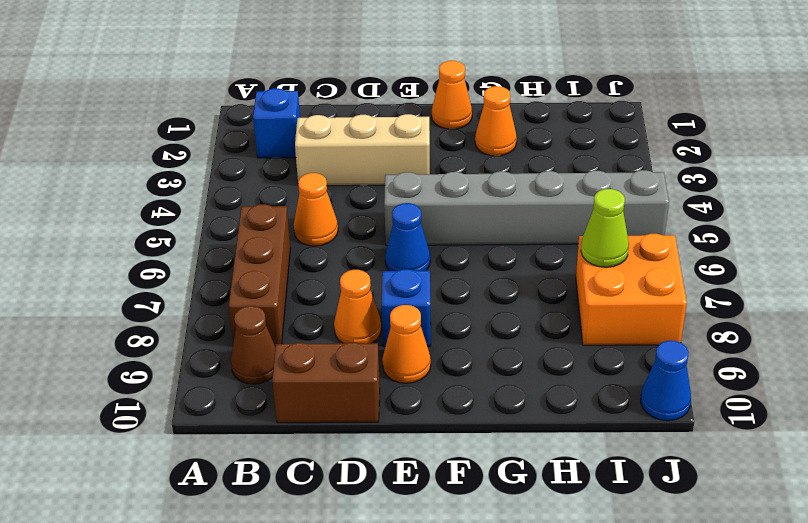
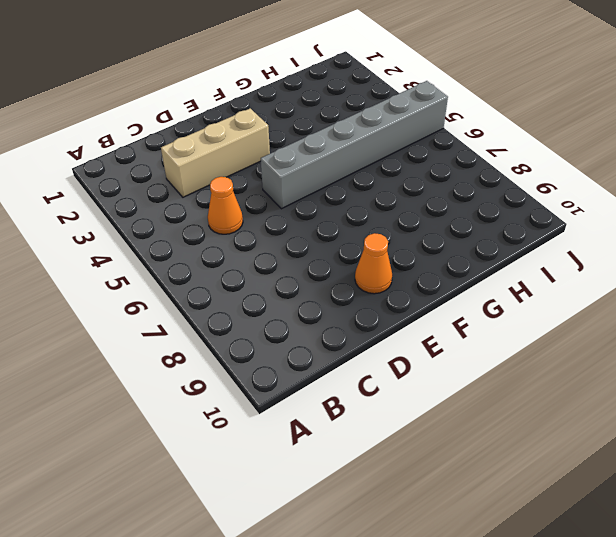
none -> blue brick B2 level 1
none -> brown brick B6:B8 level 1
none -> brown cone B9 level 1

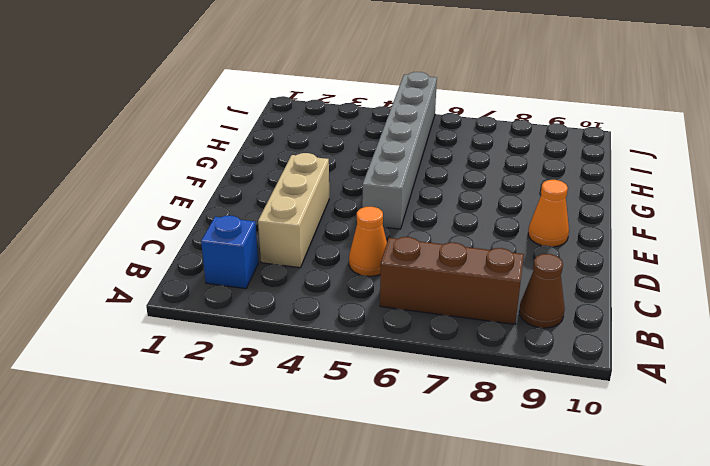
none -> brown brick C10:D10 level 1
none -> orange cone D8 level 1
none -> blue cone E6 level 1

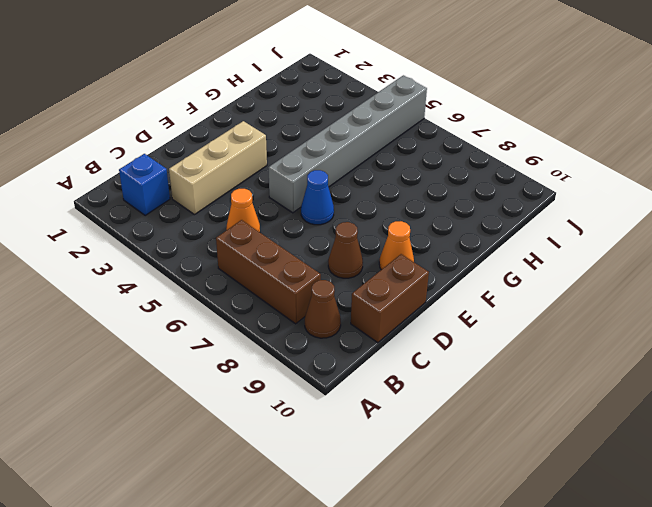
brown cone D8 level 1 -> orange cone D8 level 1
none -> blue brick E8 level 1
none -> orange cone F1 level 1
none -> orange cone G2 level 1

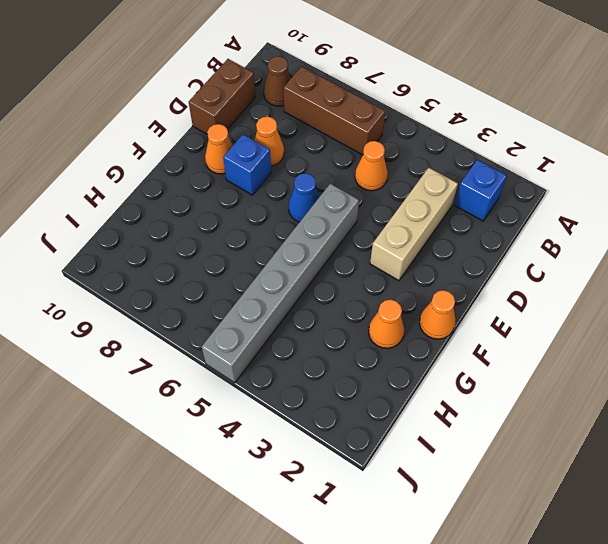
none -> orange brick I7:J8 level 1
none -> blue cone J10 level 1
none -> lime cone I7 level 2

